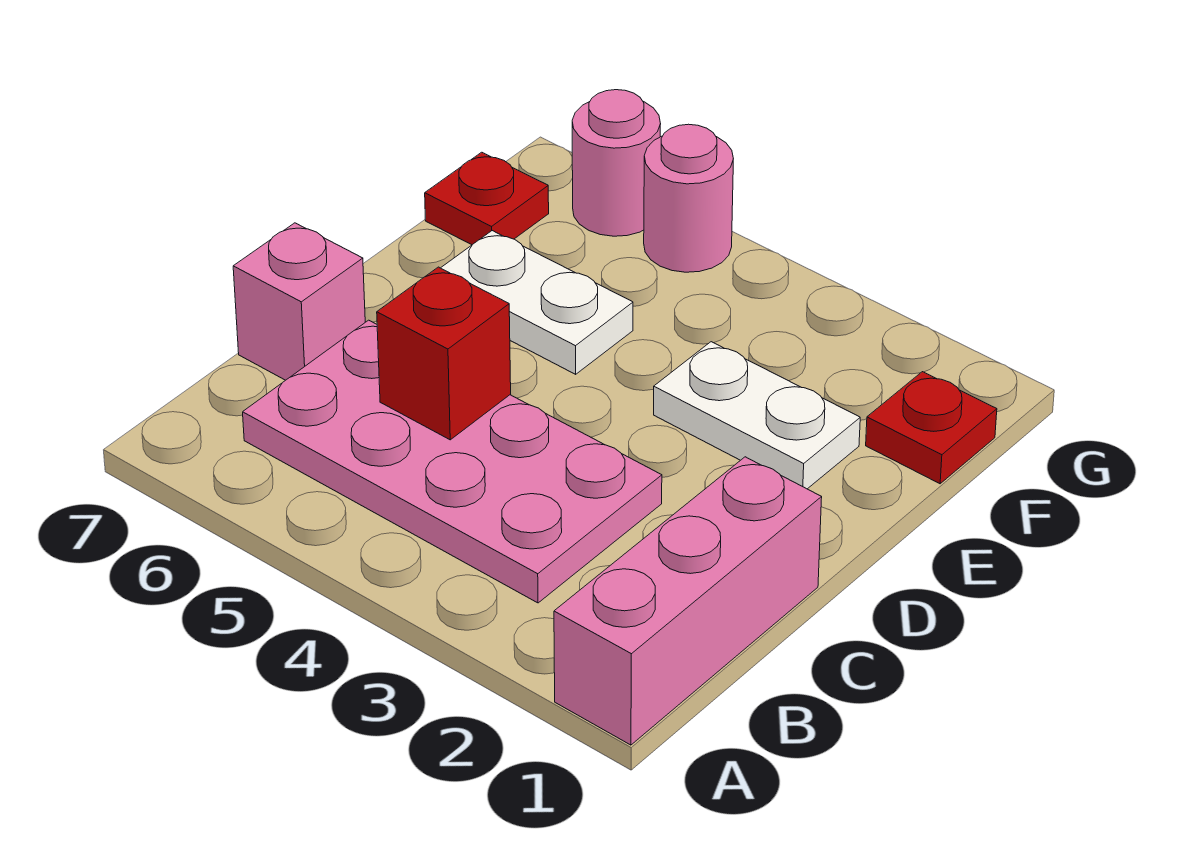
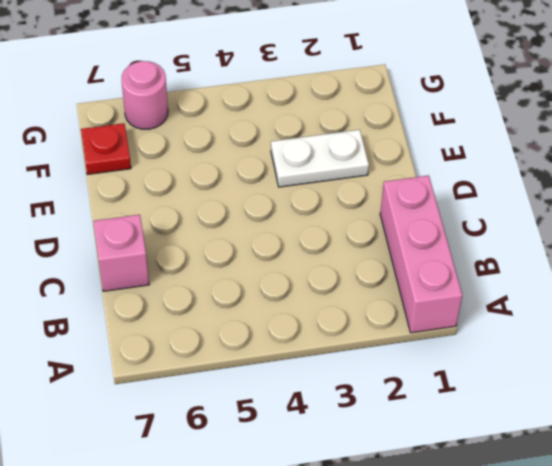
none -> pink plate B3:C6 level 1
none -> white plate E5:E6 level 1

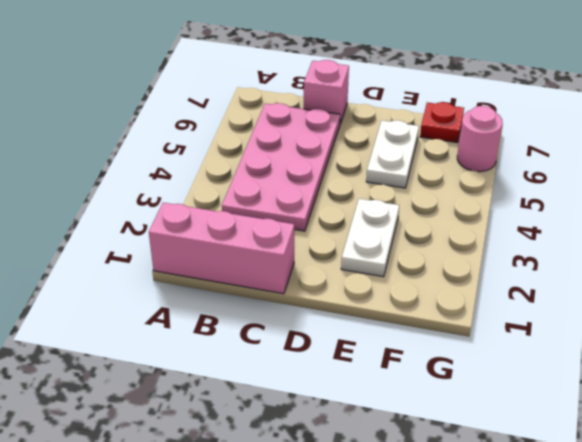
none -> red plate F1 level 1
none -> pink round brick G5 level 1

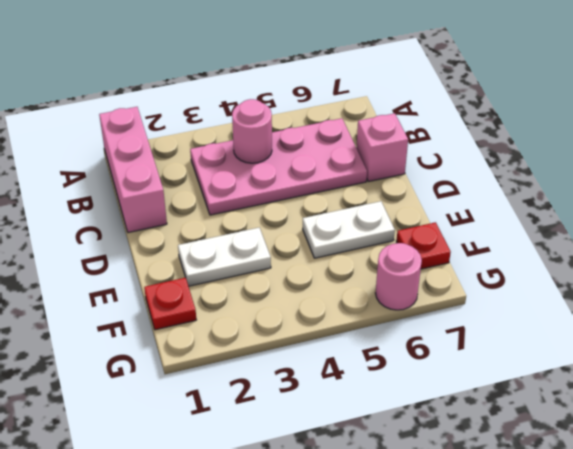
pink round brick B4 level 2 -> pink round brick G5 level 1
none -> red brick C5 level 2

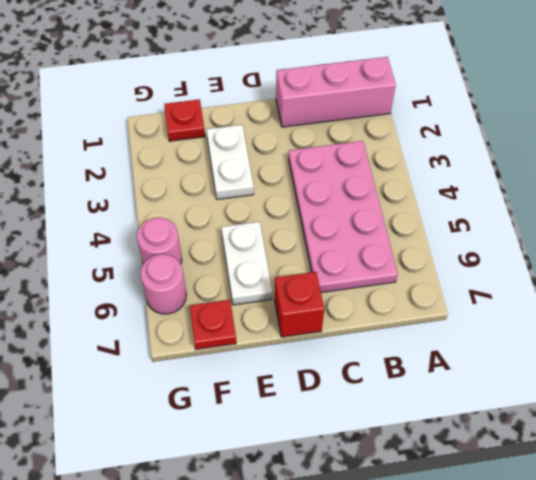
red brick D7 level 1 -> red brick C5 level 2
none -> pink brick C7 level 1

